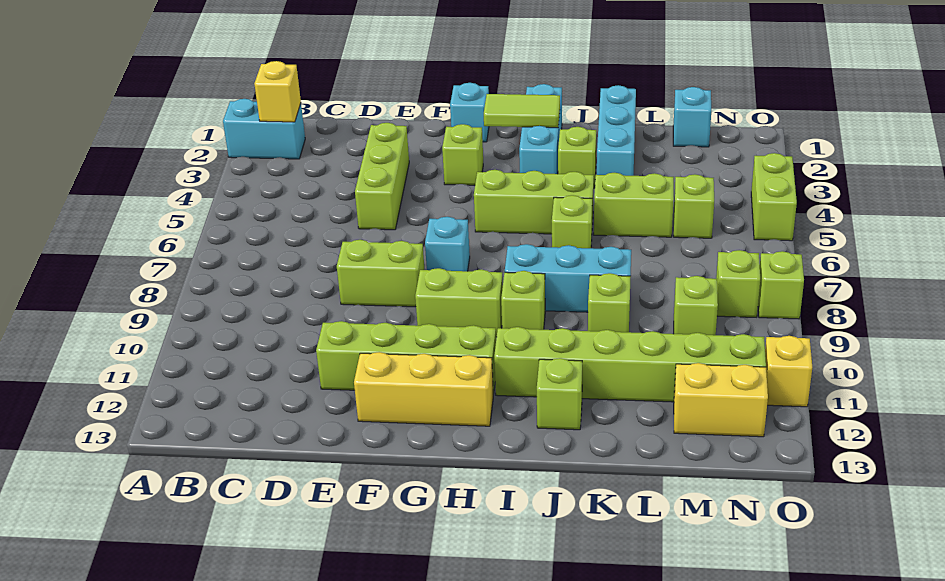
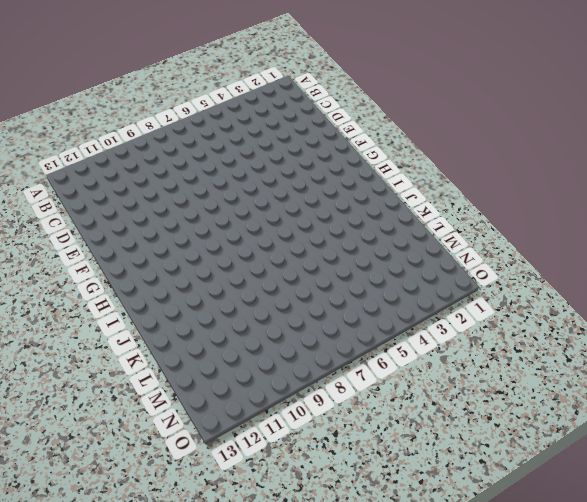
none -> cyan brick A2:B2 level 1
none -> lime brick E3:E5 level 1
none -> lime brick E8:F8 level 1
none -> lime brick E11:H11 level 1

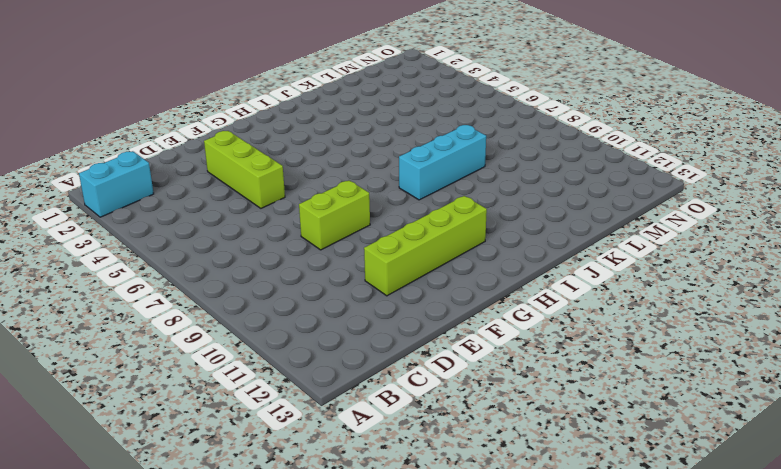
none -> yellow brick F12:H12 level 1
none -> cyan brick G1 level 1
none -> lime brick G3 level 1
none -> cyan brick G7 level 1

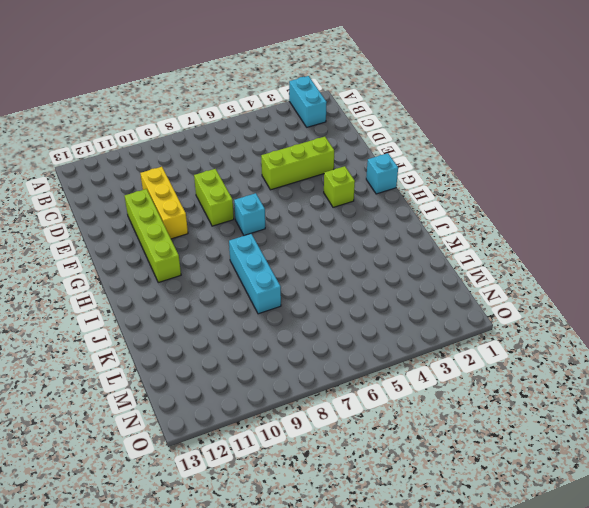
yellow brick D10:F10 level 1 -> yellow brick F12:H12 level 1
none -> lime brick G9:H9 level 1
none -> lime brick H5:J5 level 1
none -> cyan brick I1:I3 level 1
none -> lime brick I9 level 1

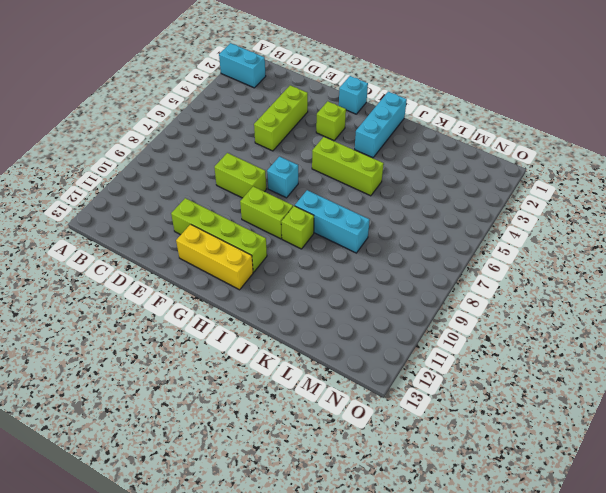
none -> lime brick I11:N11 level 1
none -> lime brick J3 level 1
none -> lime brick J6 level 1
none -> lime brick J12 level 1

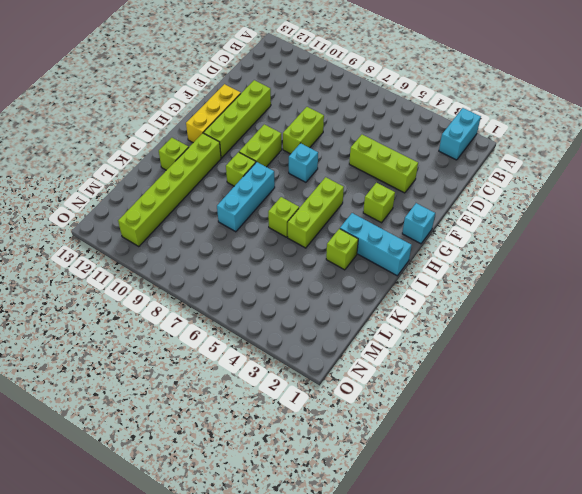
none -> cyan brick K1:K3 level 1
none -> lime brick K5:L5 level 1
none -> lime brick K9 level 1
none -> cyan brick M1 level 1

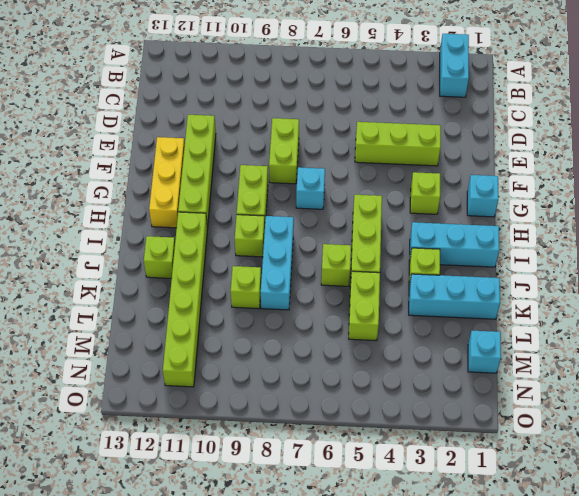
none -> lime brick M5 level 1
none -> lime brick M9 level 1
none -> yellow brick M12:N12 level 1
none -> lime brick N8 level 1

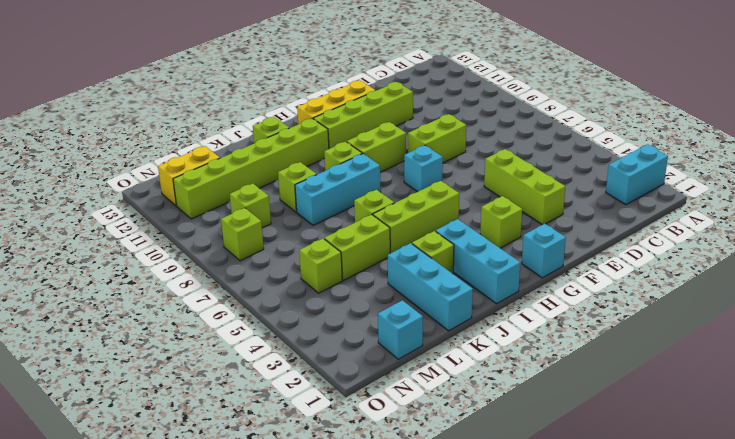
none -> lime brick O4:O5 level 1
none -> lime brick O8 level 1
none -> yellow brick O11 level 1
none -> yellow brick B2 level 2

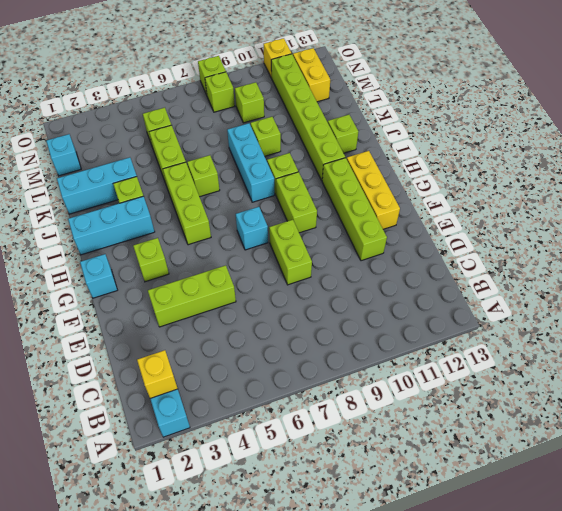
none -> lime brick O4:O5 level 1
none -> lime tile H2:I2 level 2

